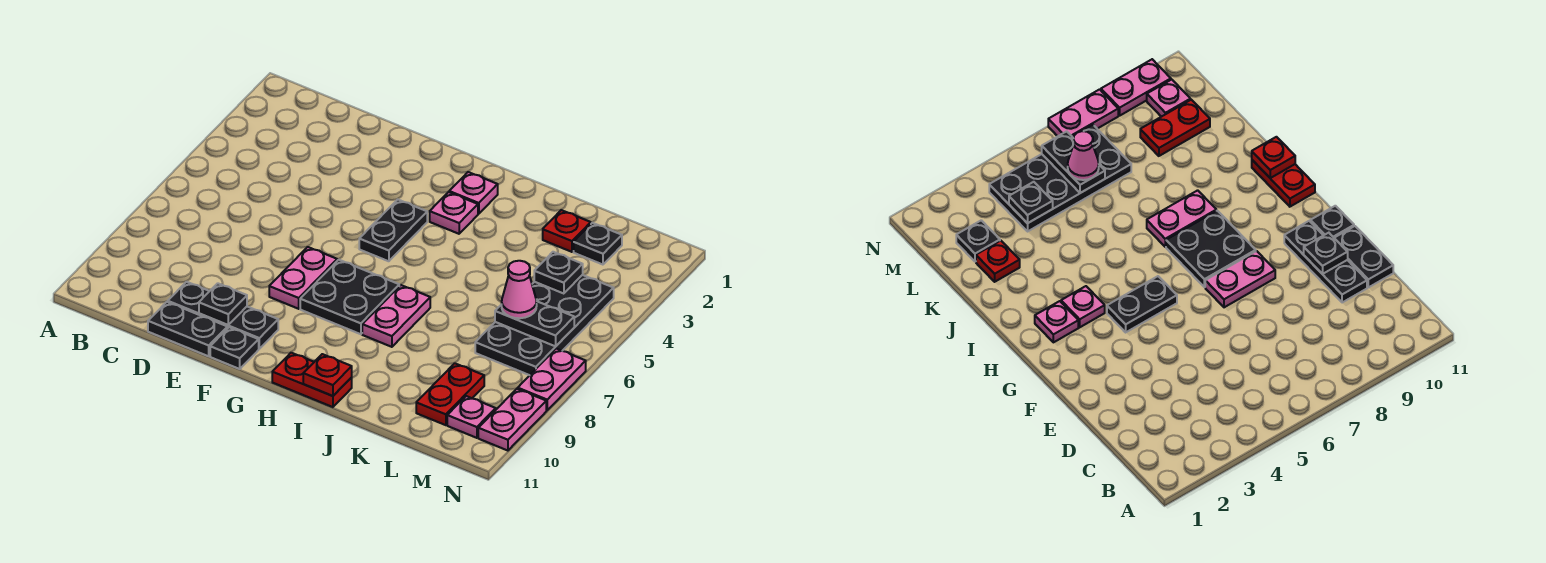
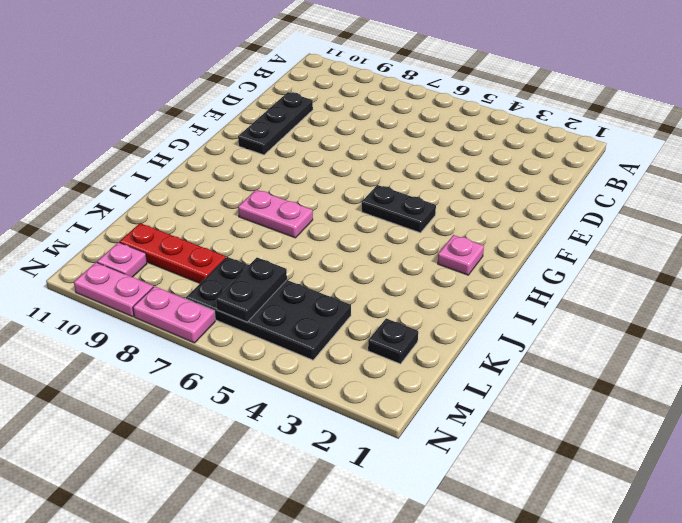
red plate L8:L10 level 1 -> red plate L9:L10 level 1
none -> black plate D11:E11 level 1
none -> pink plate F7:F8 level 1
none -> black plate F11 level 1

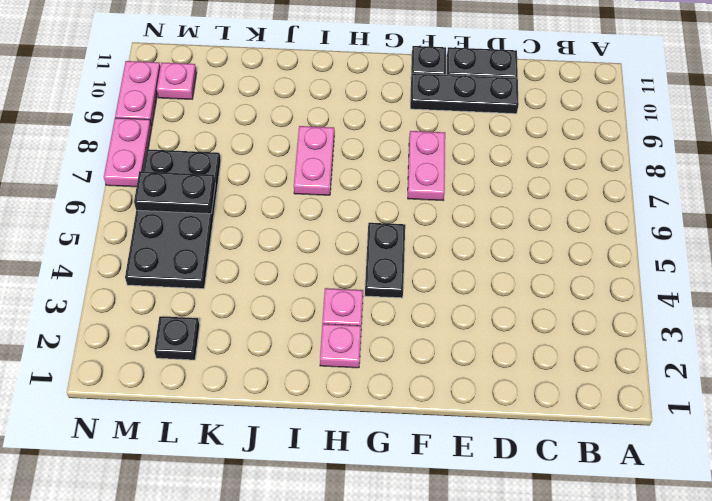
none -> black plate G7:H8 level 1
none -> red plate H11:I11 level 1
none -> red plate K2 level 1

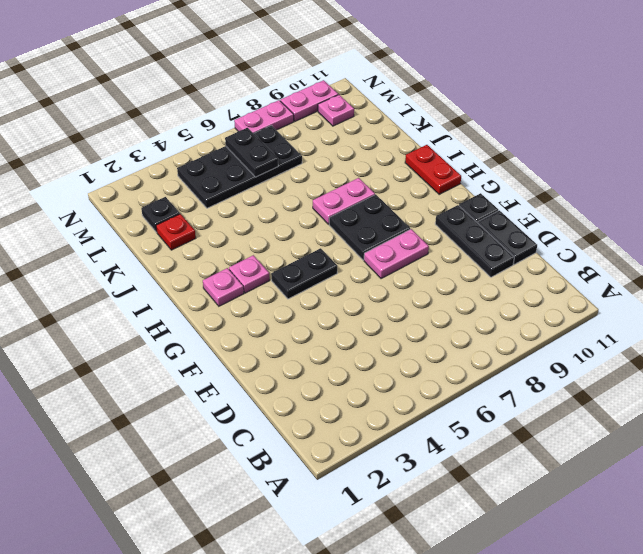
none -> red plate L9:L10 level 1
none -> black plate E10 level 2
none -> red plate I11 level 2

